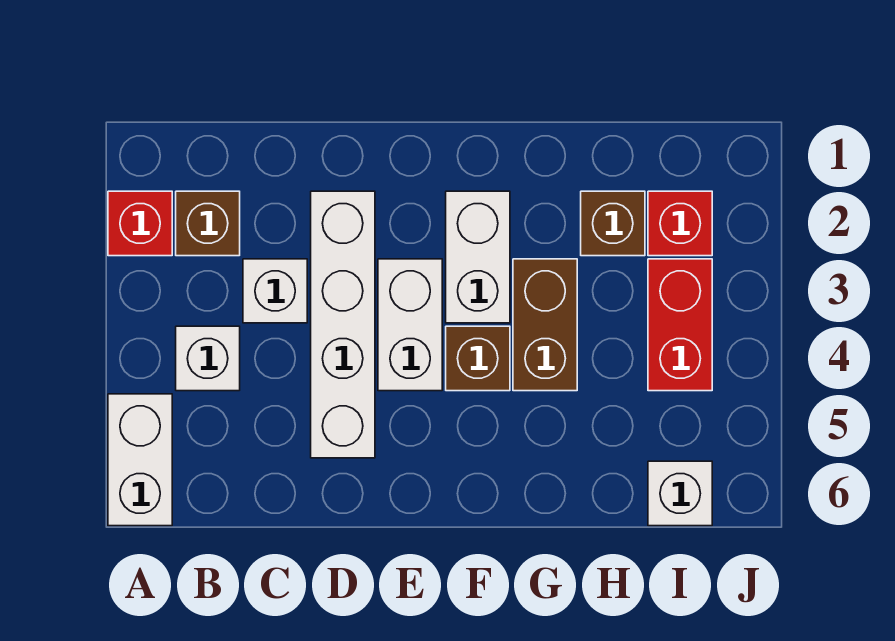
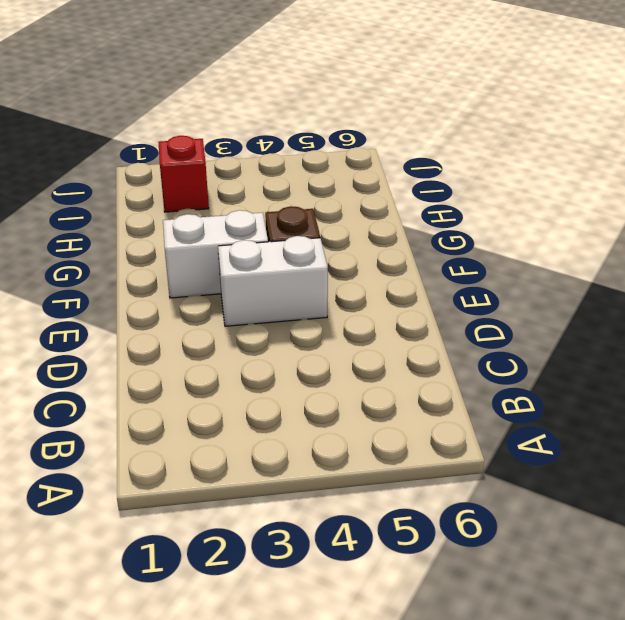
none -> red brick A2 level 1
none -> white brick A5:A6 level 1
none -> brown brick B2 level 1

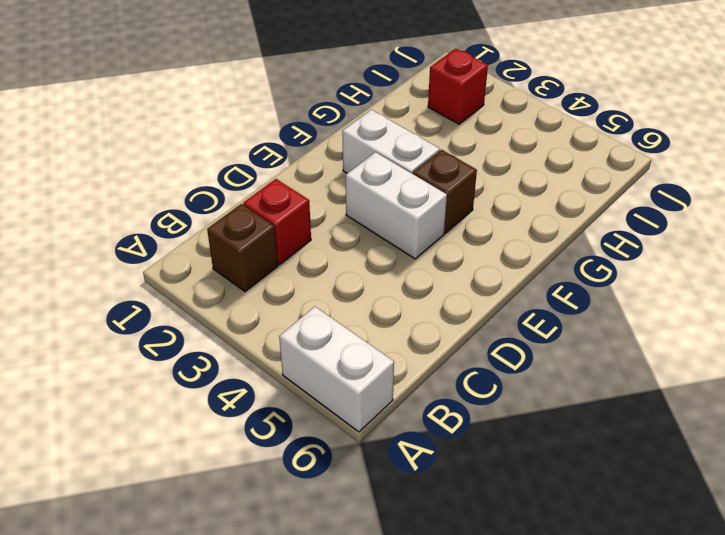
red brick C2 level 1 -> red brick A2 level 1
none -> white brick B4 level 1
none -> white brick C3 level 1
none -> white brick D2:D5 level 1

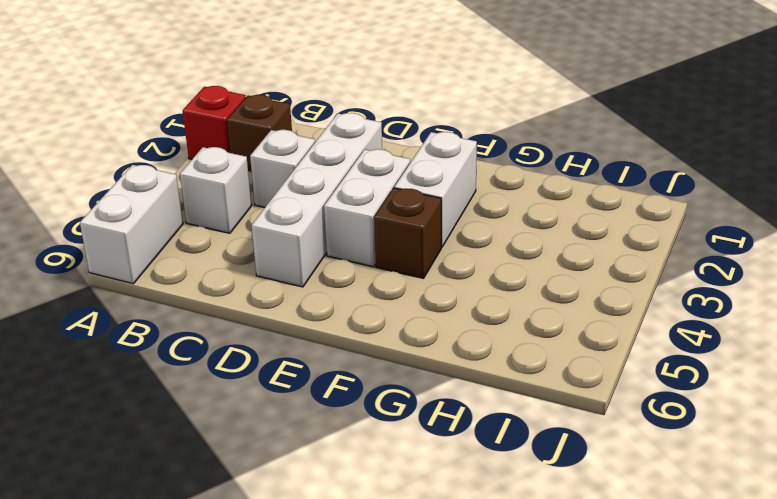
none -> brown brick G3:G4 level 1
none -> brown brick H2 level 1
none -> red brick I2 level 1

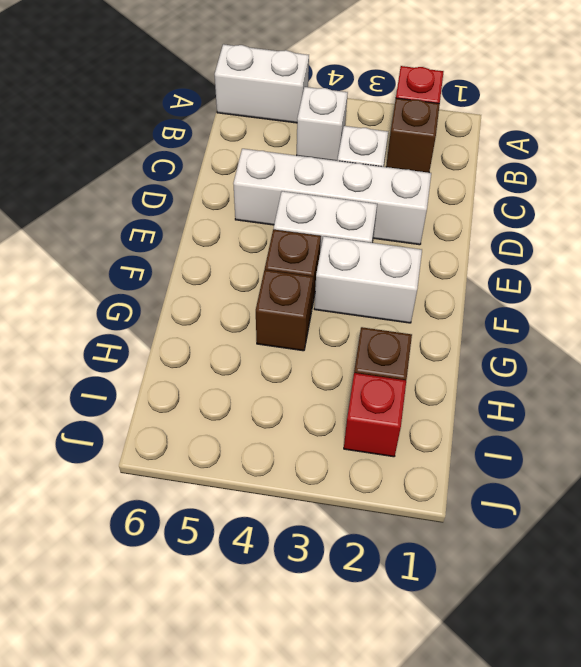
brown brick G4 level 1 -> brown brick G3:G4 level 1
none -> red brick I3:I4 level 1
none -> white brick I6 level 1

